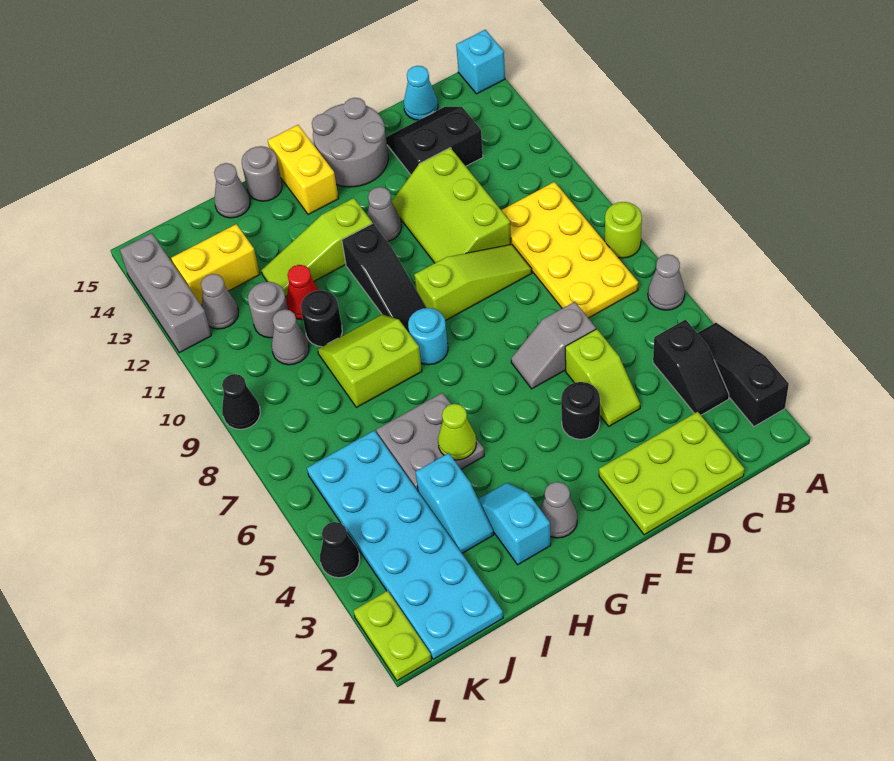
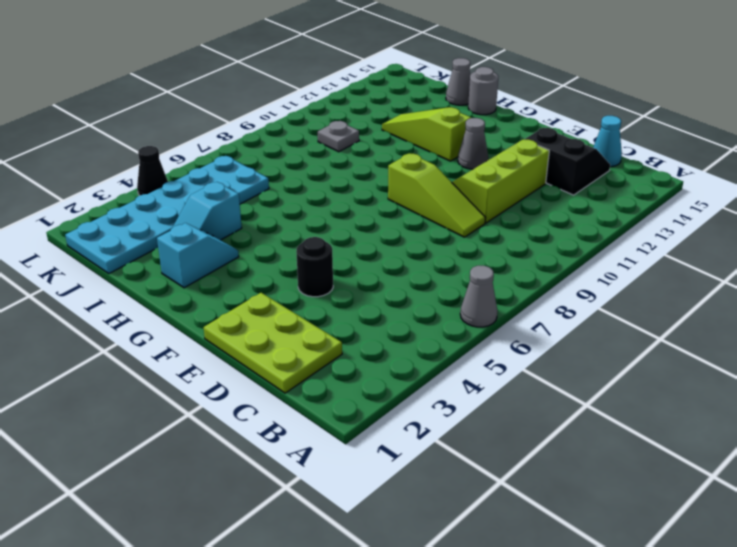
grey plate J10 level 1 -> grey cone J10 level 1
none -> black slope A2:A4 level 1 top 2
none -> lime round brick A8 level 1
none -> cyan brick A15 level 1
none -> black slope B3:B4 level 1 top 4

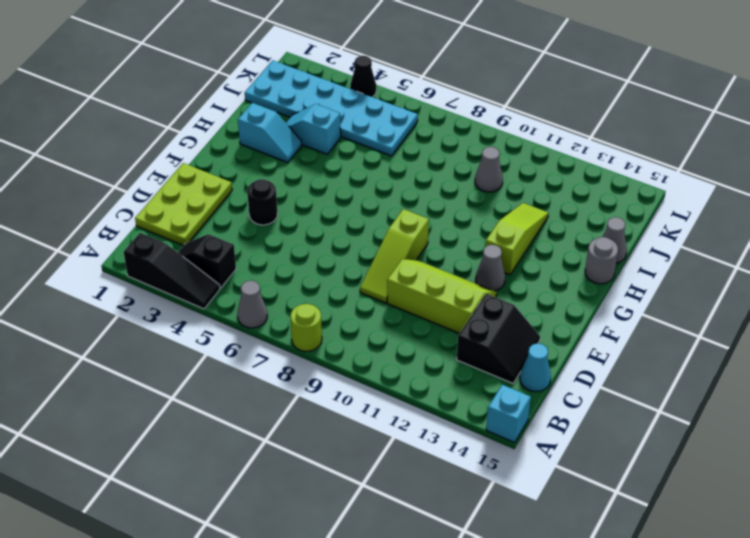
none -> yellow plate B7:C10 level 1
none -> lime slope D4:D5 level 1 top 5
none -> grey slope D6:E6 level 1 top D
none -> grey round brick E14:F15 level 1

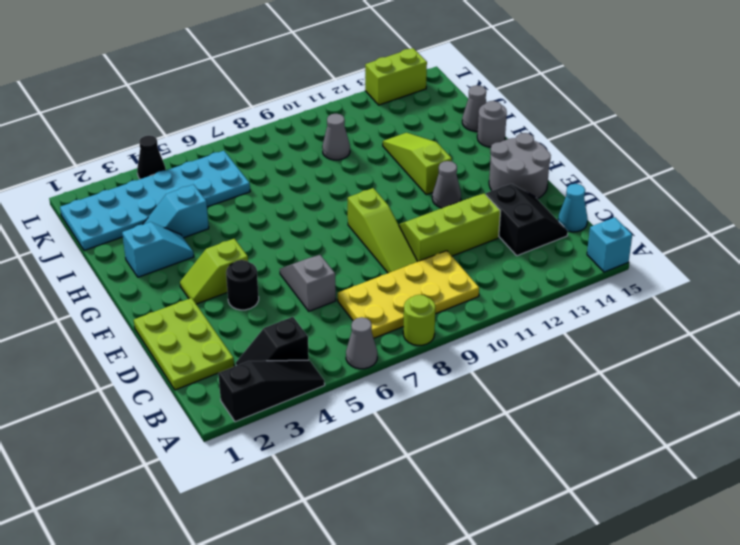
lime slope F3:F4 level 1 top 4 -> lime slope D4:D5 level 1 top 5
lime brick L13:L14 level 1 -> grey brick L12:L14 level 1
none -> grey cone G2 level 1
none -> cyan round brick G8 level 1
none -> black slope G9:G11 level 1 top 11
none -> yellow brick G14:G15 level 1

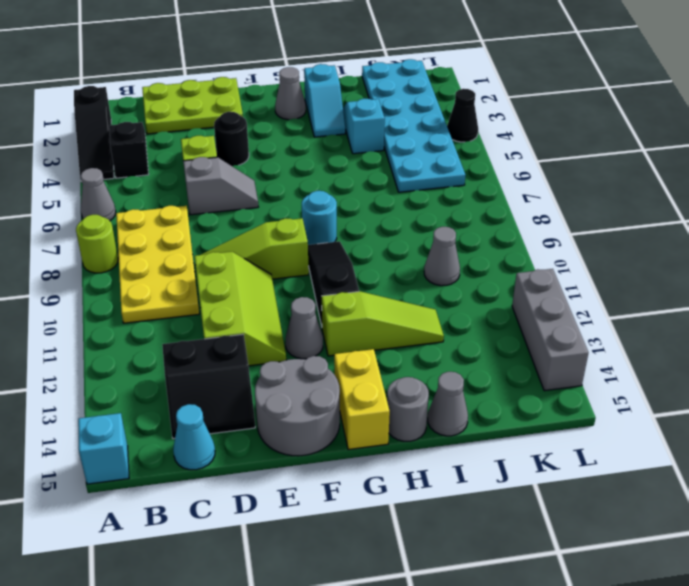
none -> grey plate H5:I6 level 1
none -> lime slope H8:I9 level 1 top 8
none -> black round brick I10 level 1
none -> red cone I11 level 1

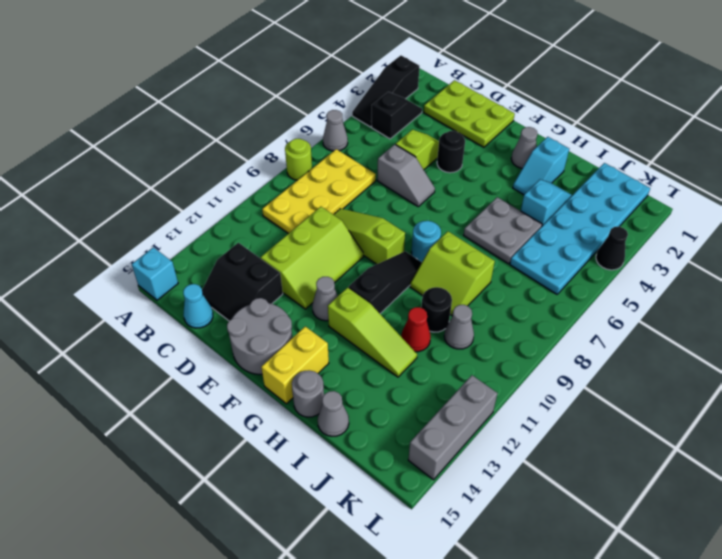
none -> grey round brick J11 level 1
none -> yellow brick J13:K13 level 1
none -> grey cone K12 level 1
none -> lime plate L1:L2 level 1

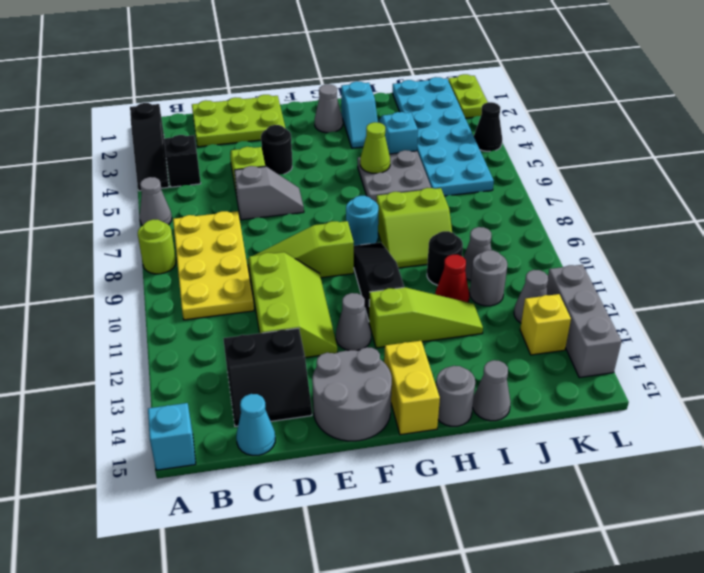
yellow brick K13 level 1 -> yellow brick J13:K13 level 1
none -> black cone L9 level 1

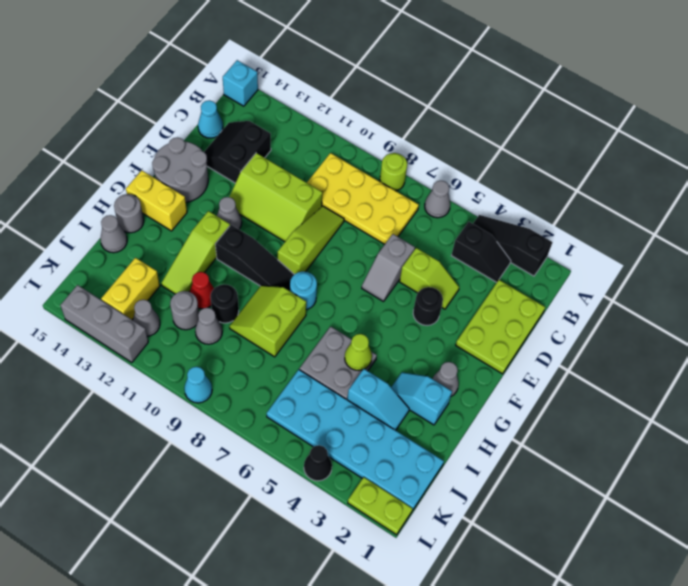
cyan cone L9 level 1 -> black cone L9 level 1

